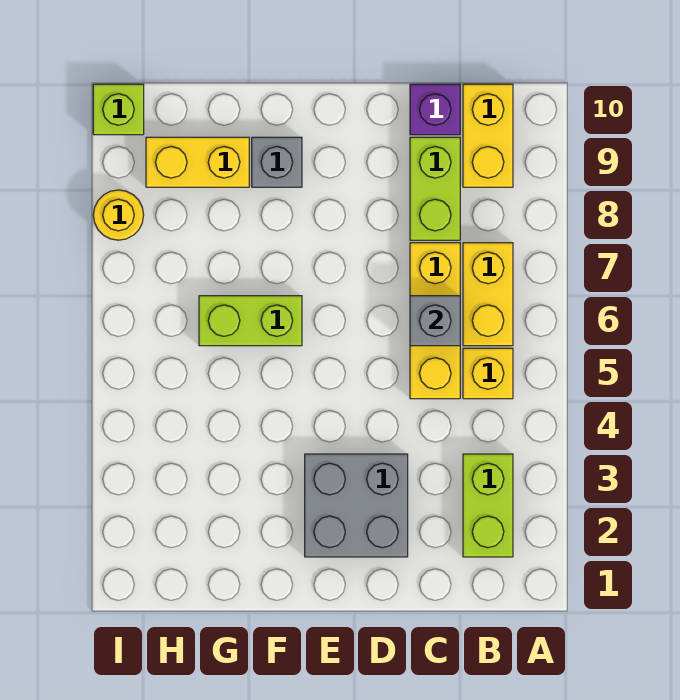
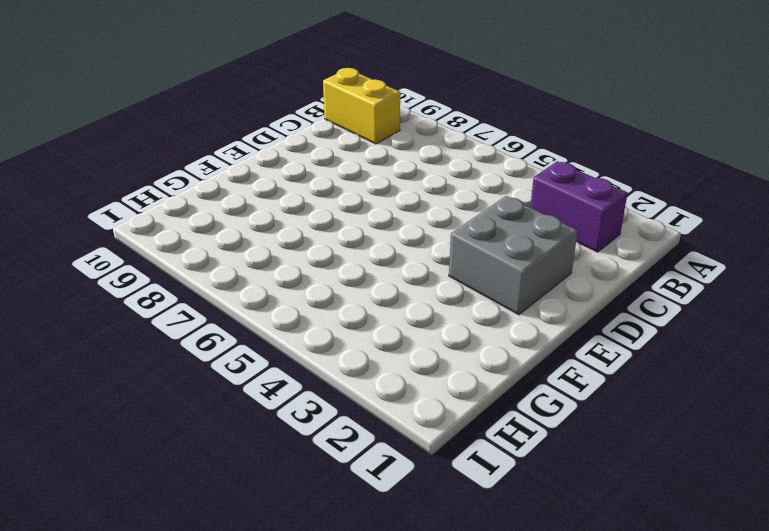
purple brick B2:B3 level 1 -> lime brick B2:B3 level 1
none -> yellow brick B5 level 1
none -> yellow brick B6:B7 level 1
none -> yellow brick C5:C7 level 1

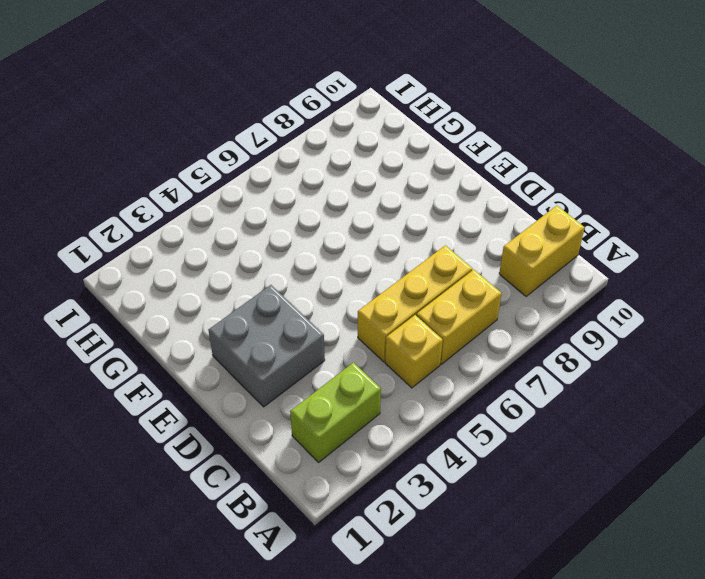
none -> lime brick C8:C9 level 1
none -> purple brick C10 level 1
none -> lime brick F6:G6 level 1

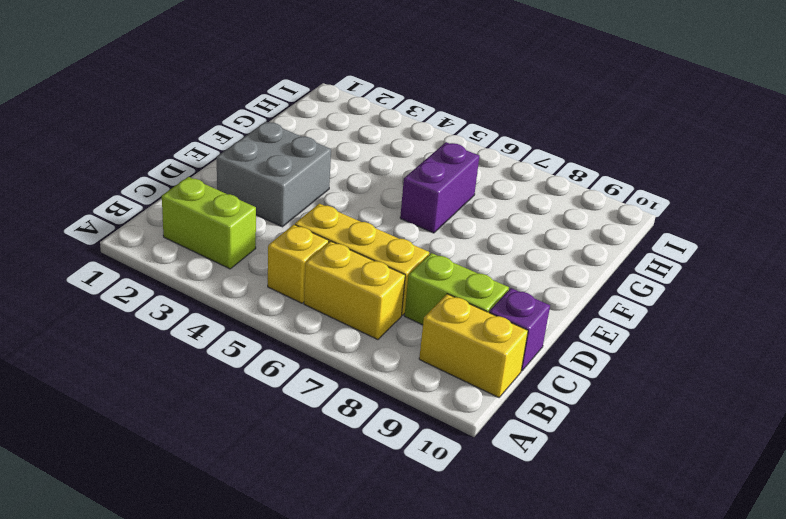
purple brick F6:G6 level 1 -> lime brick F6:G6 level 1
none -> grey brick F9 level 1
none -> yellow brick G9:H9 level 1
none -> yellow round brick I8 level 1

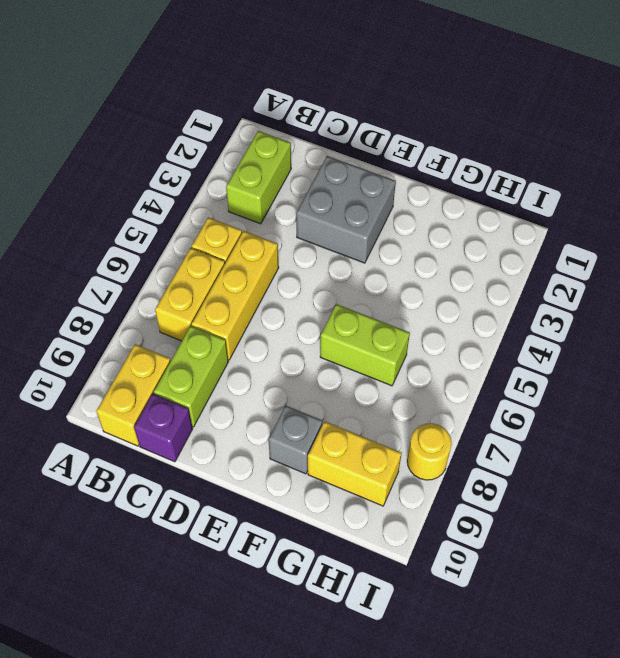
none -> lime brick I10 level 1
none -> grey brick C6 level 2

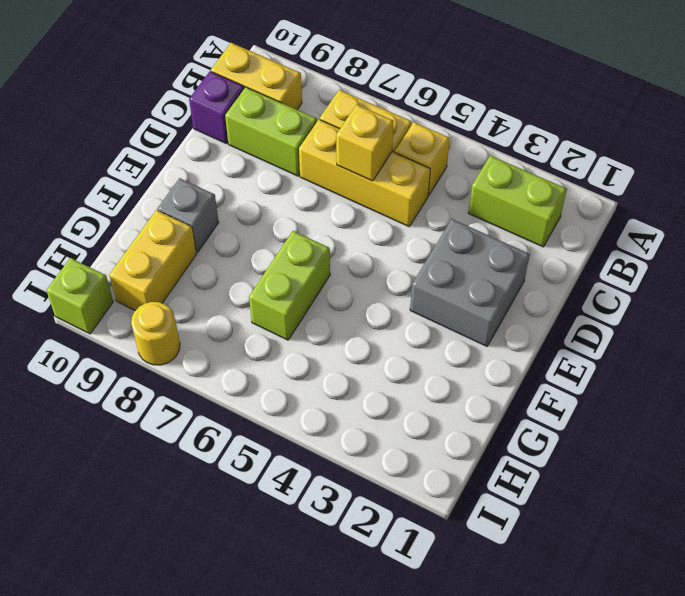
yellow brick C6 level 2 -> grey brick C6 level 2

